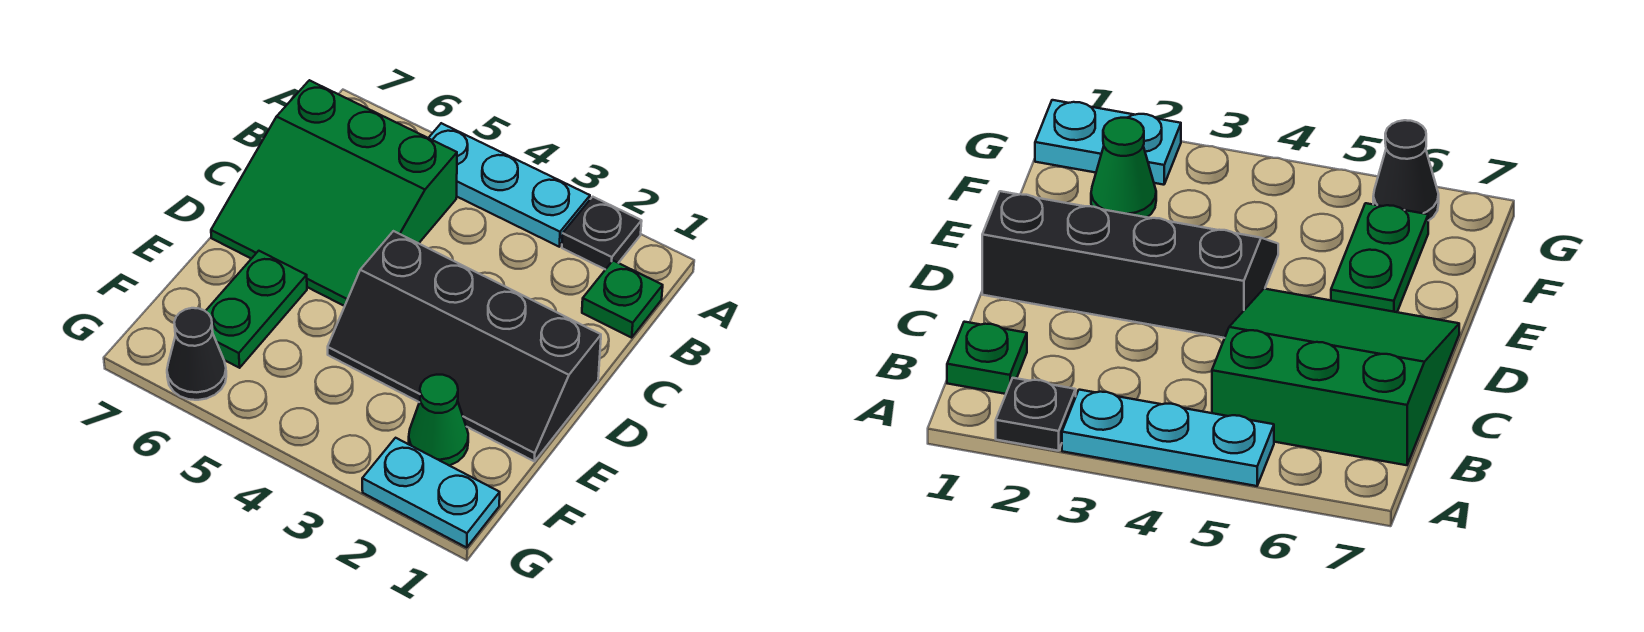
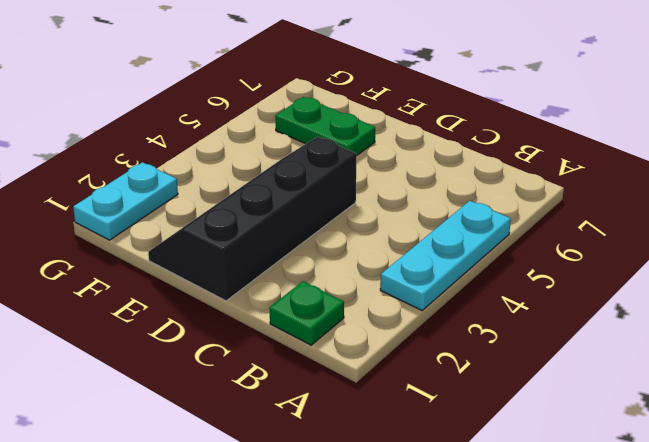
none -> black plate A2 level 1
none -> green slope B5:D7 level 1 top B

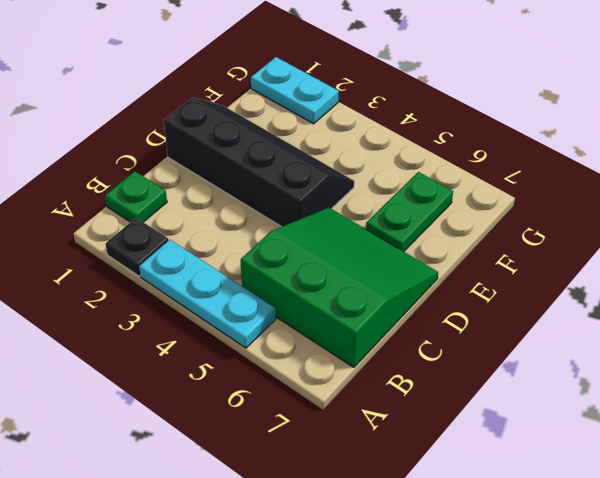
none -> green cone F2 level 1
none -> black cone G6 level 1

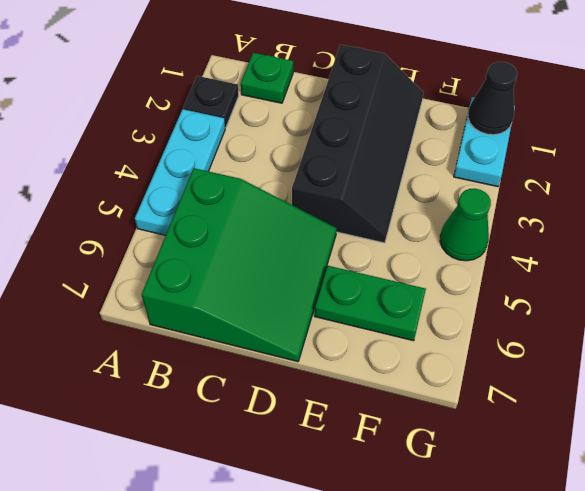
black cone G1 level 2 -> black cone G6 level 1
green cone G4 level 1 -> green cone F2 level 1

